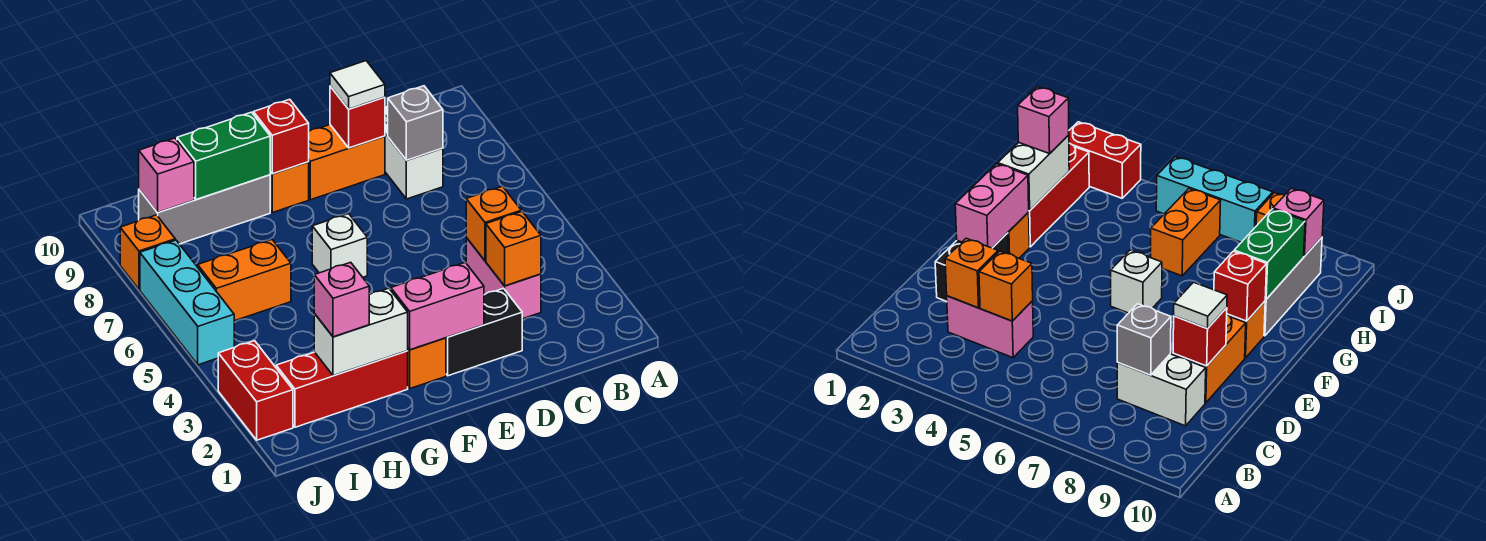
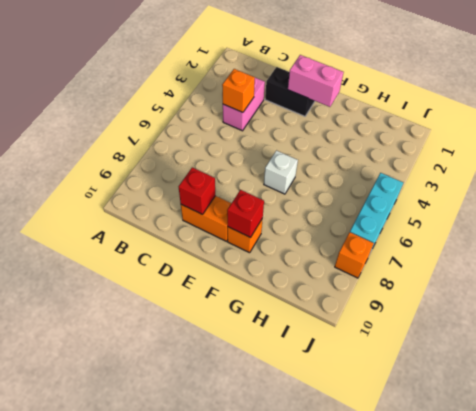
none -> white brick C8:C9 level 1
none -> orange brick F2 level 1
none -> red brick G2:I2 level 1

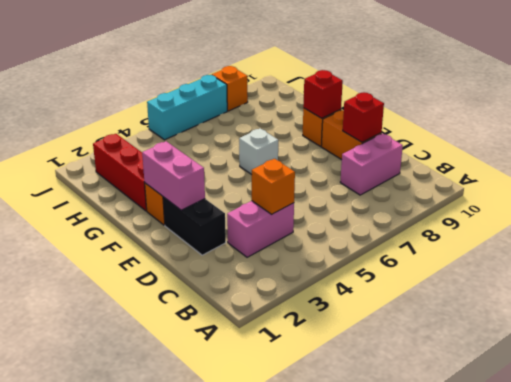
pink brick C8:C9 level 1 -> white brick C8:C9 level 1
none -> grey brick G9:I9 level 1
none -> orange brick H6:I6 level 1
none -> red brick J2:J3 level 1

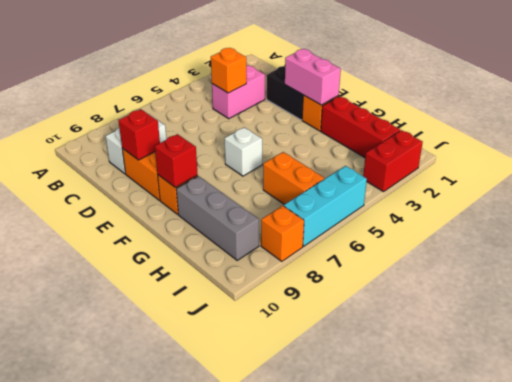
none -> orange brick C3 level 2
none -> grey brick C8 level 2
none -> white brick G2:H2 level 2

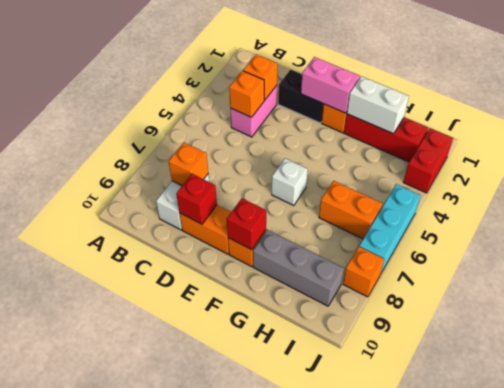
orange brick C8 level 2 -> grey brick C8 level 2
none -> green brick G9:H9 level 2
none -> pink brick I9 level 2
none -> white tile D9 level 3

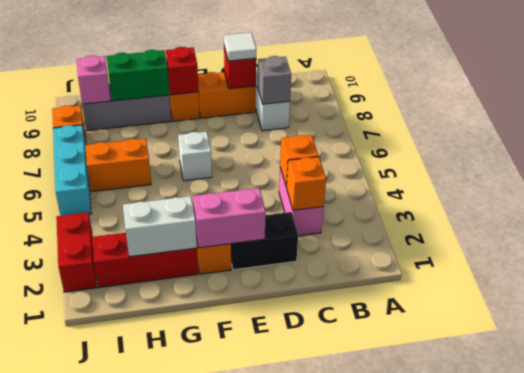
none -> pink brick H2 level 3

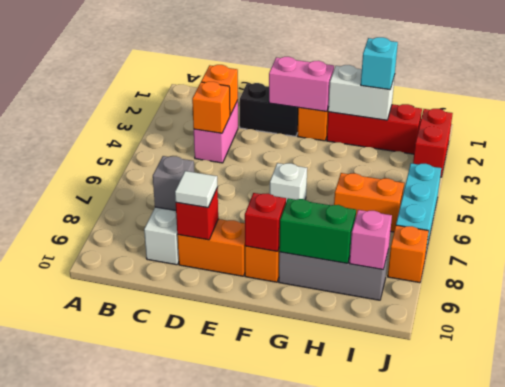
cyan brick H2 level 3 -> pink brick H2 level 3

